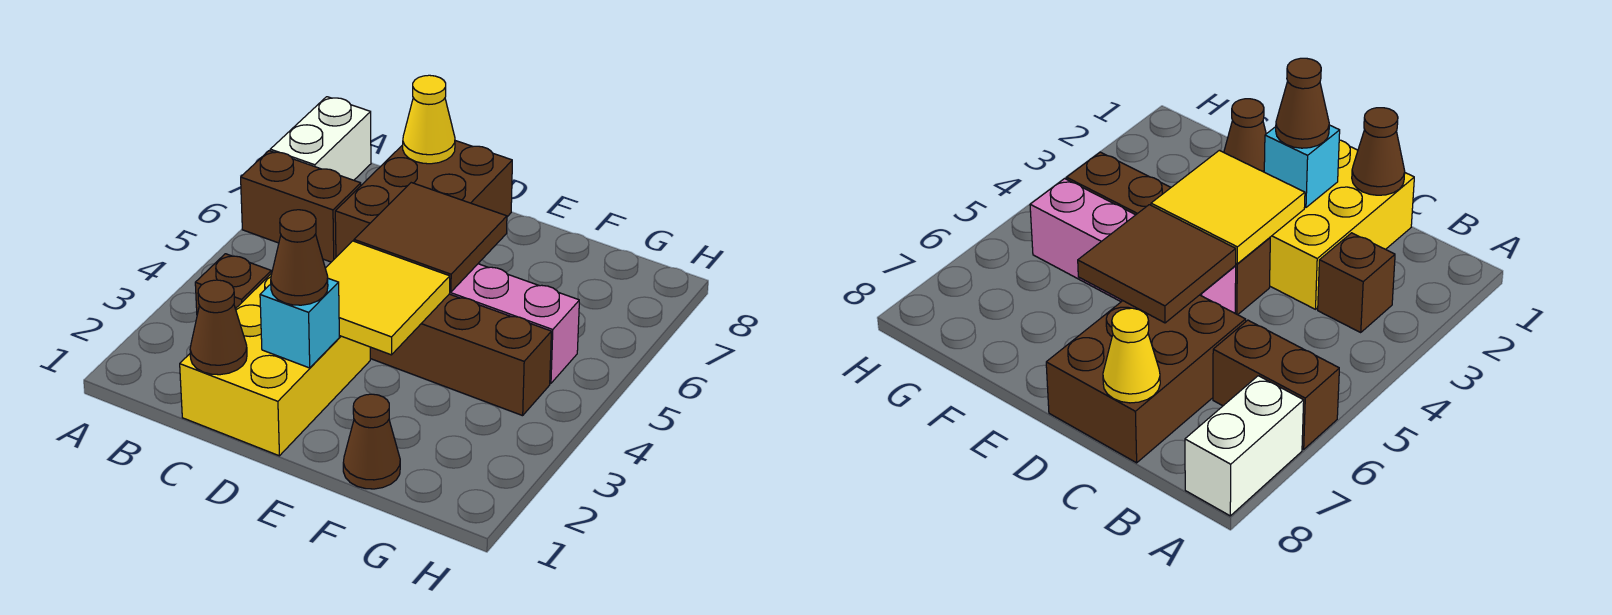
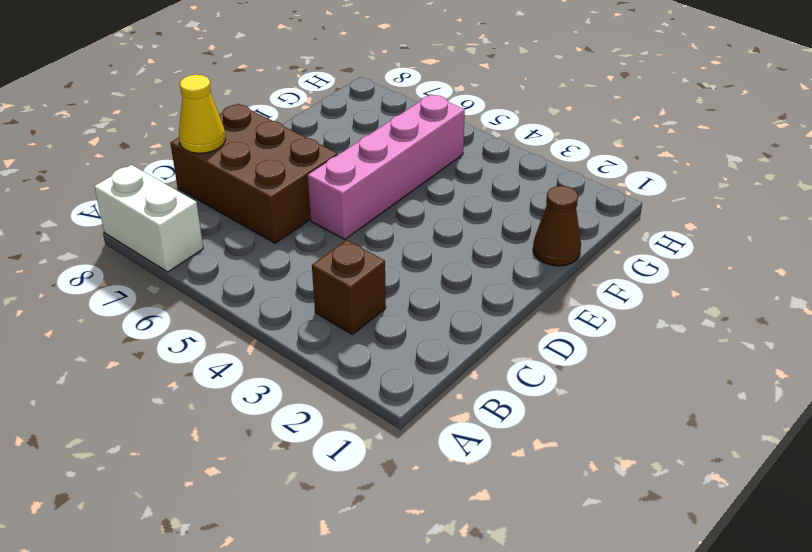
none -> brown brick A6:B6 level 1
none -> yellow brick C1:D3 level 1
none -> brown brick D4:G4 level 1

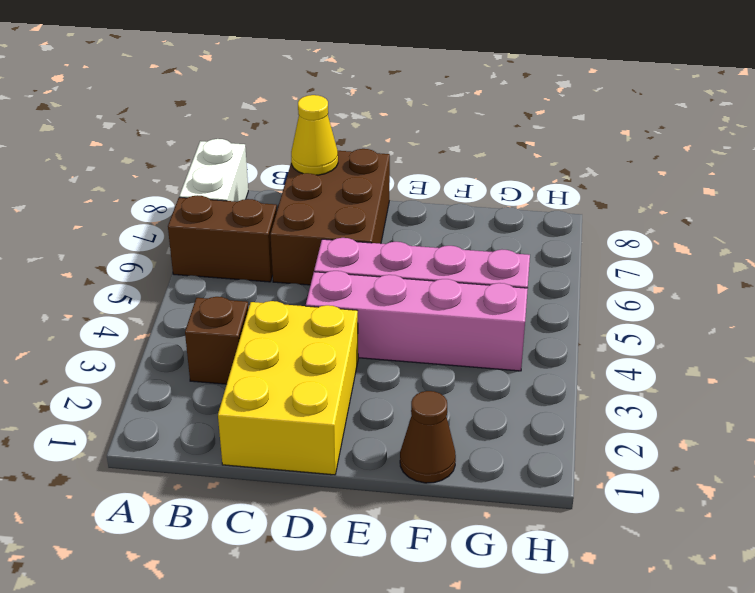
pink brick D4:G4 level 1 -> brown brick D4:G4 level 1
none -> brown cone C1 level 2
none -> cyan brick D2 level 2
none -> yellow tile D3:E4 level 2

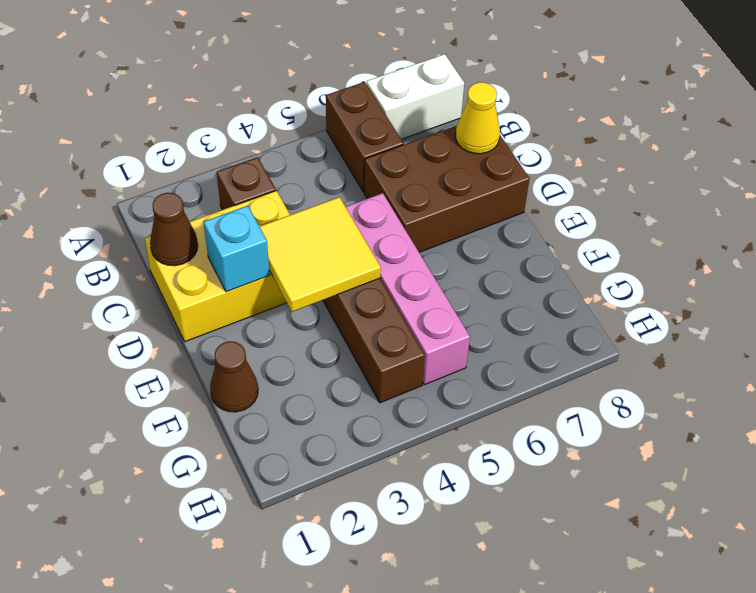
none -> brown tile D5:E6 level 2
none -> brown cone D2 level 3

